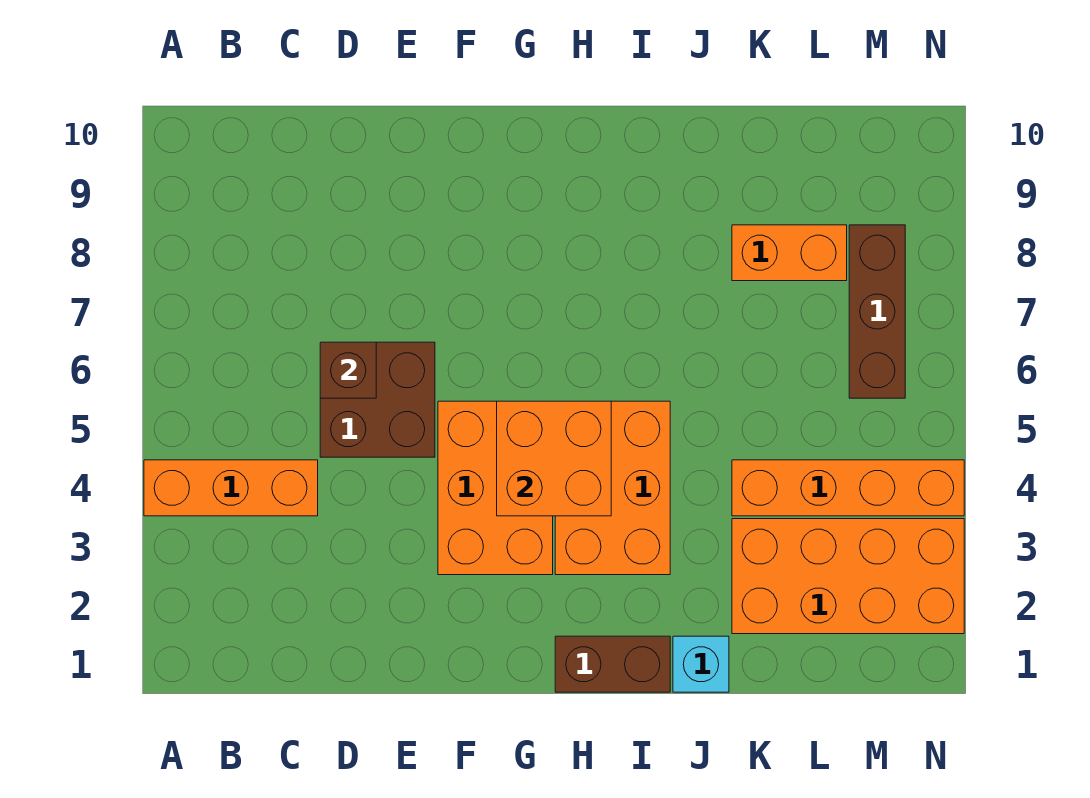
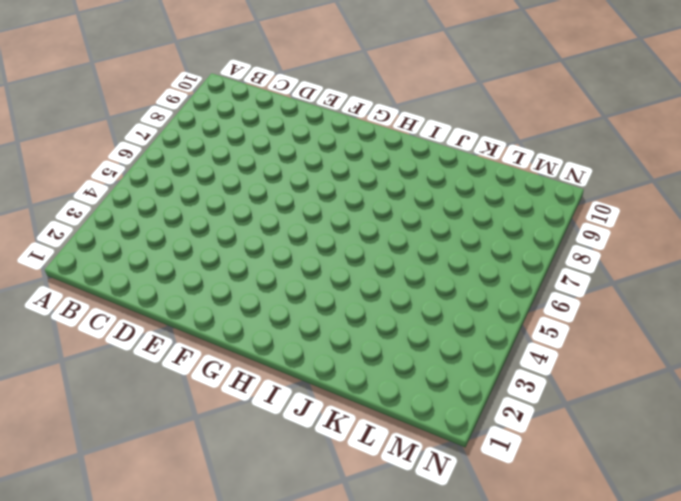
none -> orange brick A4:C4 level 1
none -> brown brick D5:E6 level 1
none -> orange brick F3:G5 level 1

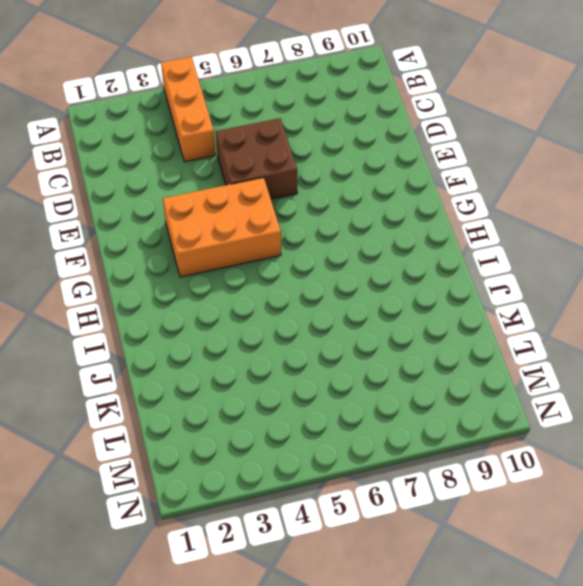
none -> brown brick H1:I1 level 1
none -> orange brick H3:I5 level 1
none -> cyan brick J1 level 1

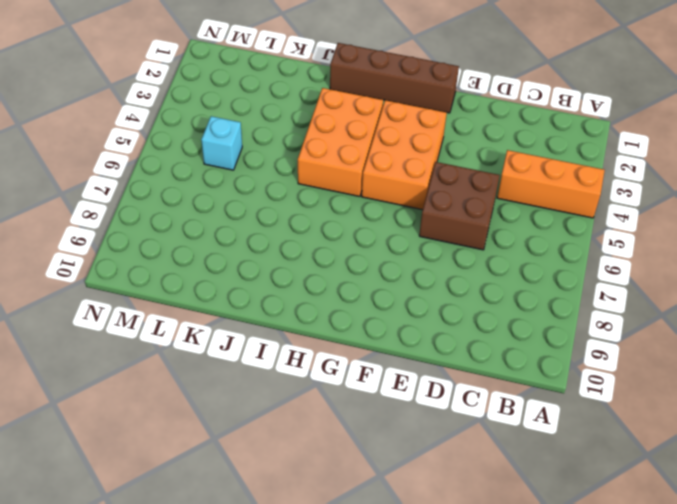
brown brick F1:I1 level 1 -> brown brick H1:I1 level 1
cyan brick L5 level 1 -> cyan brick J1 level 1
none -> orange brick K2:N3 level 1
none -> orange brick K4:N4 level 1
none -> orange brick K8:L8 level 1

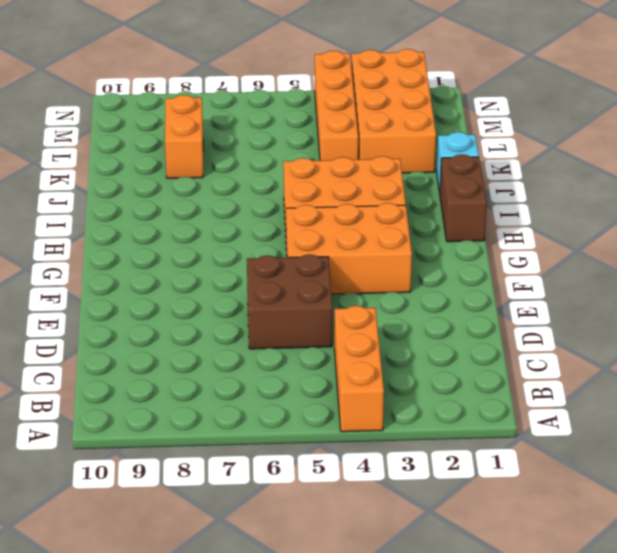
none -> brown brick M6:M8 level 1
none -> brown brick D6 level 2
none -> orange brick G4:H5 level 2

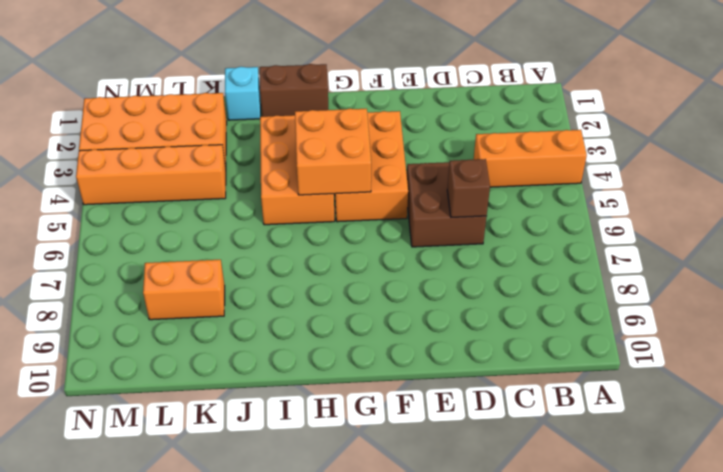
none -> brown brick M6:M8 level 1

